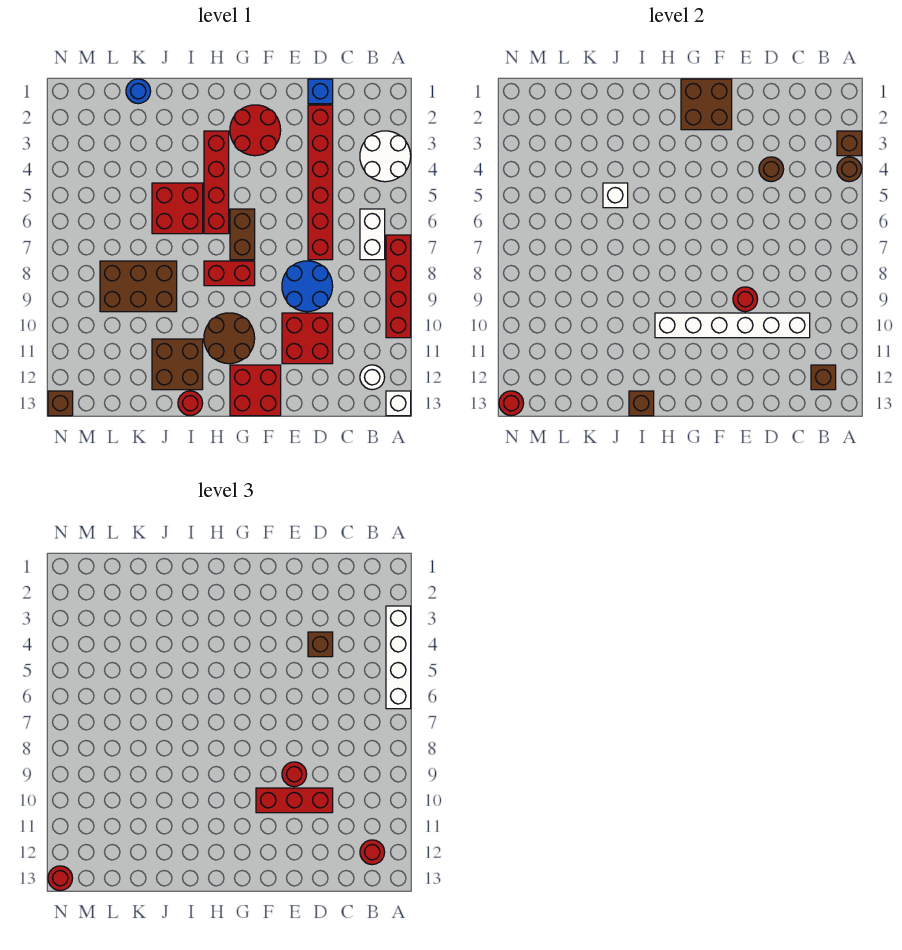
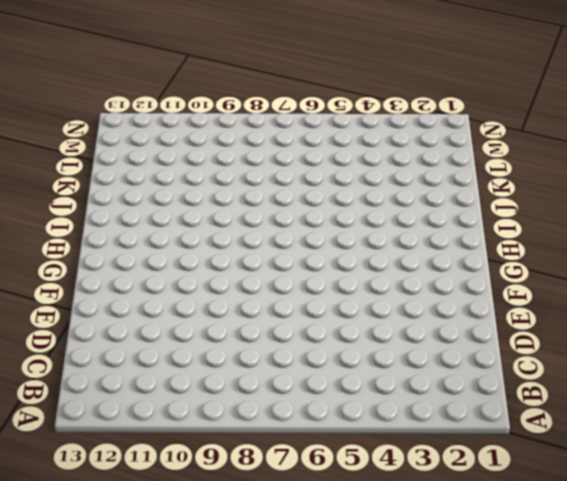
none -> white round brick A3:B4 level 1
none -> red brick A7:A10 level 1
none -> white brick A13 level 1
none -> white brick B6:B7 level 1

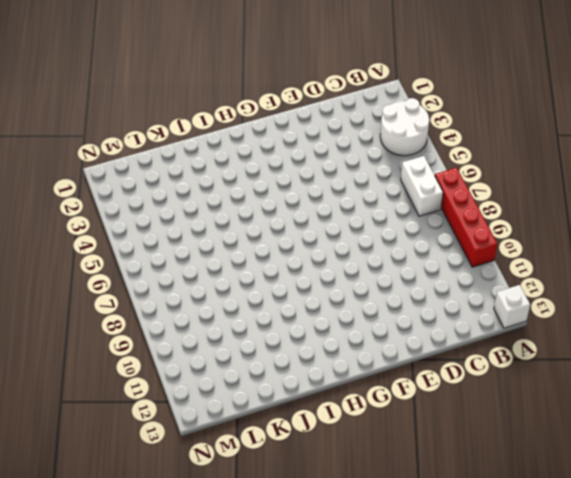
none -> white round brick B12 level 1
none -> blue brick D1 level 1
none -> red brick D2:D7 level 1
none -> blue round brick D8:E9 level 1

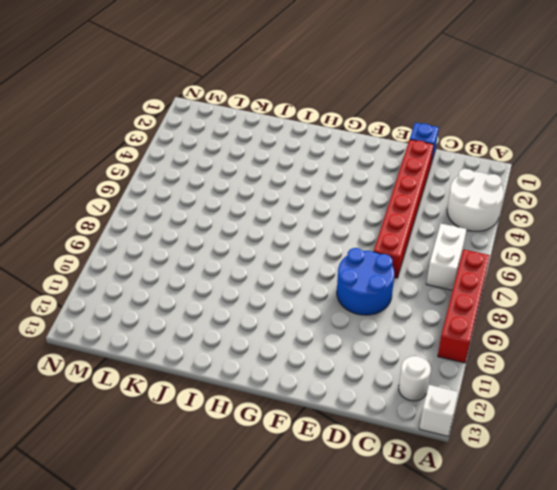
none -> red brick D10:E11 level 1
none -> red round brick F2:G3 level 1
none -> red brick F12:G13 level 1
none -> brown brick G6:G7 level 1

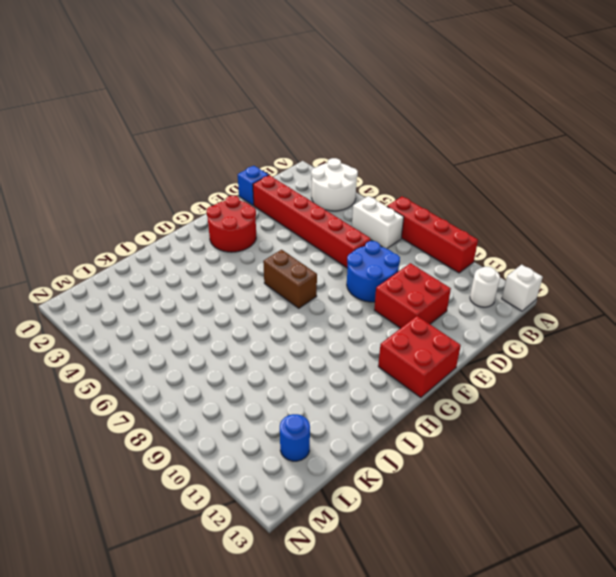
blue round brick L12 level 1 -> blue round brick K1 level 1
none -> red brick G8:H8 level 1
none -> brown round brick G10:H11 level 1
none -> red brick H3:H6 level 1
none -> red brick I5:J6 level 1

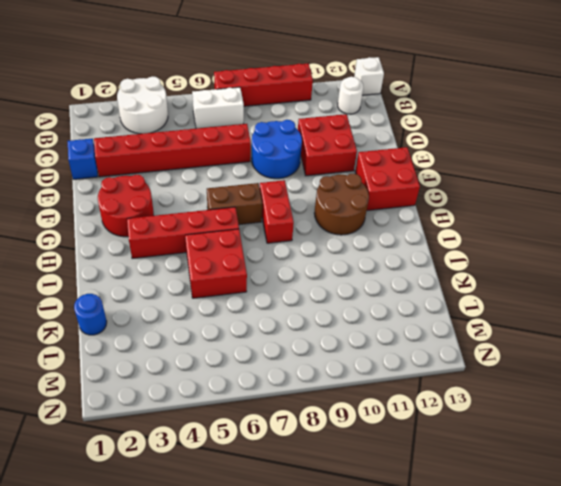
none -> brown brick I11:J12 level 1
none -> red round brick I13 level 1
none -> brown brick J8:L9 level 1
none -> brown brick N13 level 1

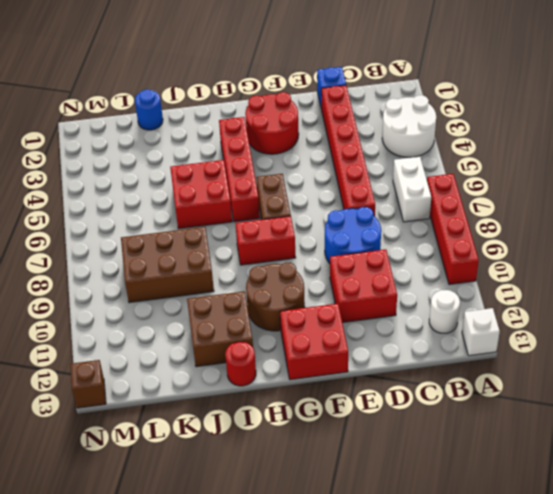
none -> brown brick A3 level 2
none -> brown round brick A4 level 2
none -> brown brick B12 level 2
none -> white brick C10:H10 level 2

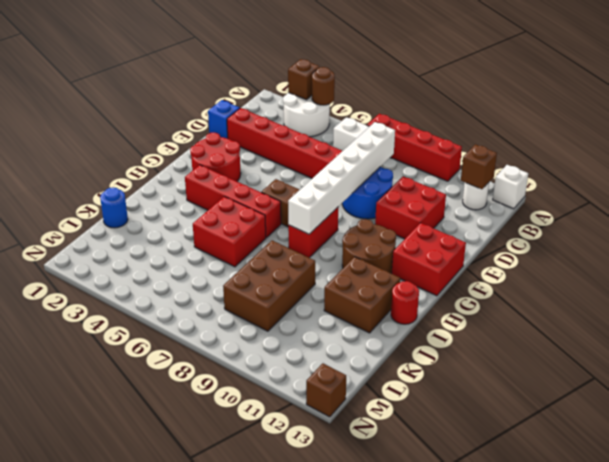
white brick C8:H8 level 2 -> white brick C10:H10 level 2
none -> brown round brick D4 level 2
none -> red round brick E9 level 2
none -> brown brick F1:G2 level 2
none -> brown brick I13 level 2

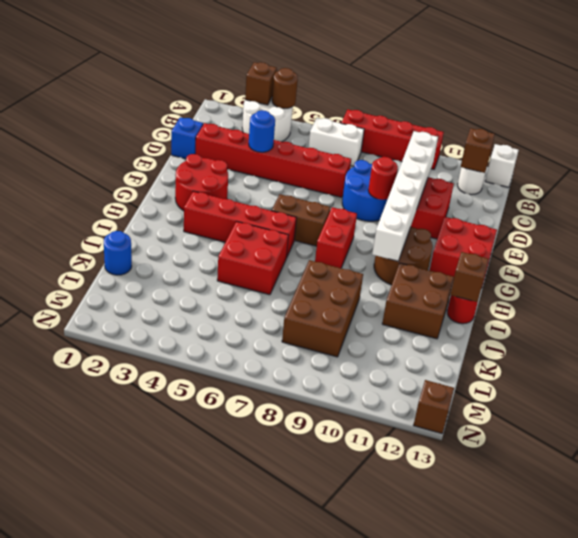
blue round brick D4 level 2 -> brown round brick D4 level 2
none -> brown brick F1:G2 level 2
none -> white brick J5 level 2
none -> red round brick N13 level 2
none -> white brick A3:A6 level 3

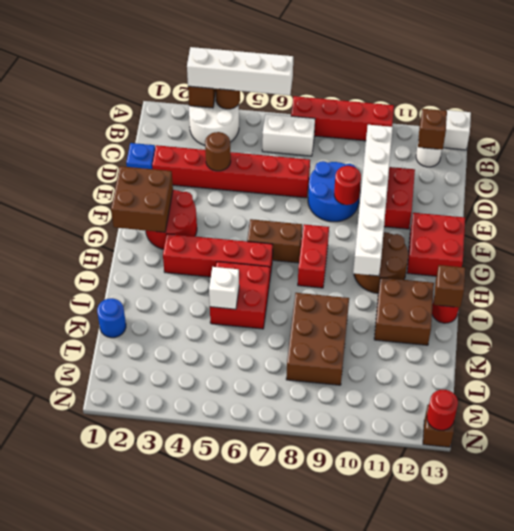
none -> red round brick B12 level 3
none -> brown brick D4 level 3
none -> red brick D10:F10 level 3
none -> red round brick E9 level 3

